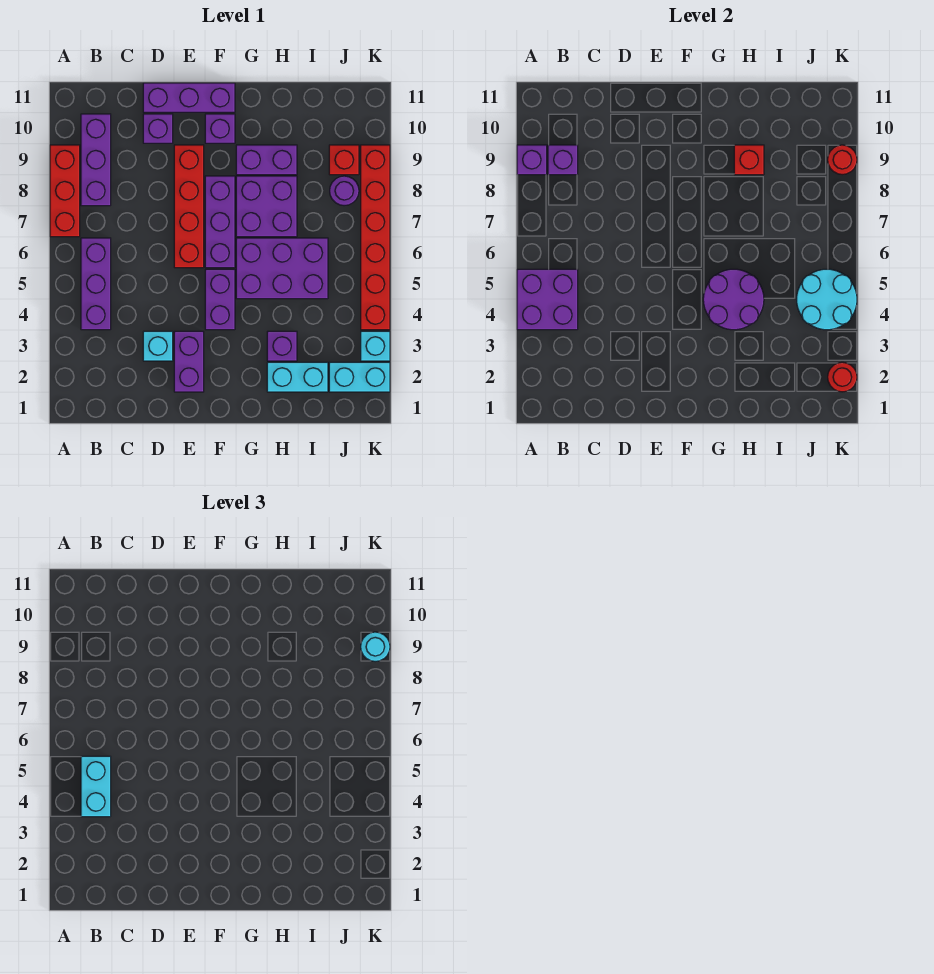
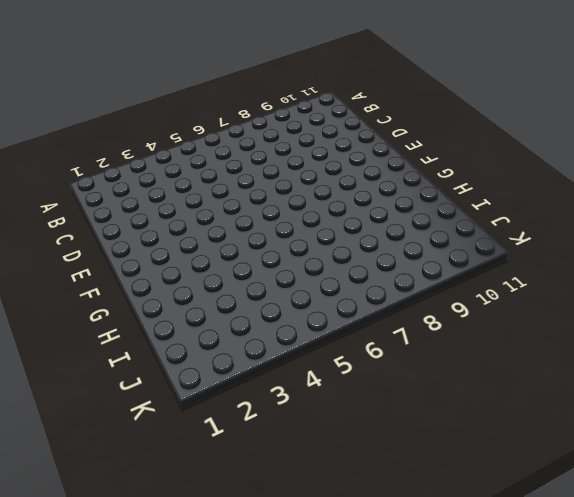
none -> red brick A7:A9 level 1
none -> purple brick B4:B6 level 1
none -> purple brick B8:B10 level 1
none -> cyan brick D3 level 1

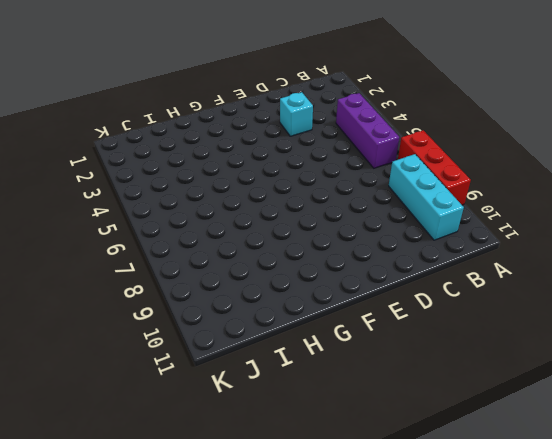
cyan brick B8:B10 level 1 -> purple brick B8:B10 level 1
none -> purple brick D10 level 1
none -> purple brick D11:F11 level 1
none -> purple brick E2:E3 level 1
none -> red brick E6:E9 level 1

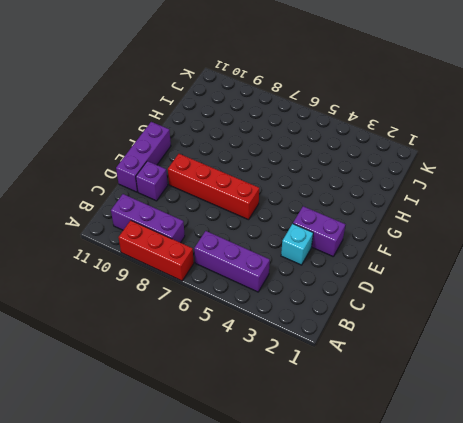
none -> purple brick F4:F5 level 1
none -> purple brick F6:F8 level 1
none -> purple brick F10 level 1
none -> purple brick G5:I6 level 1

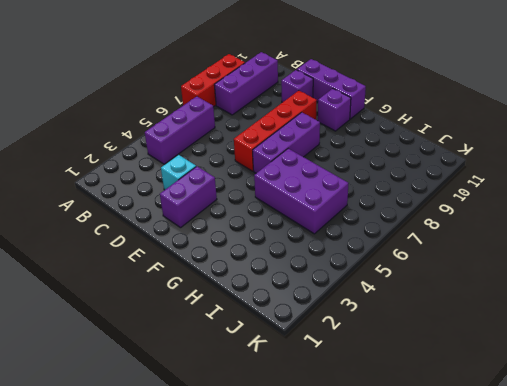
none -> purple brick F4:F5 level 1
none -> purple brick G7:H8 level 1
none -> purple brick G9:H9 level 1
none -> cyan brick H2:I2 level 1

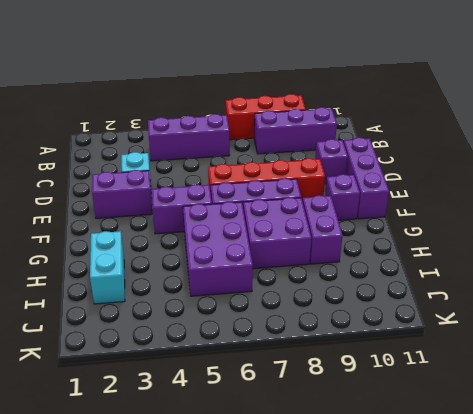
none -> purple brick H3 level 1
none -> cyan brick J2:K2 level 1
none -> purple round brick J8 level 1
none -> red brick J9 level 1

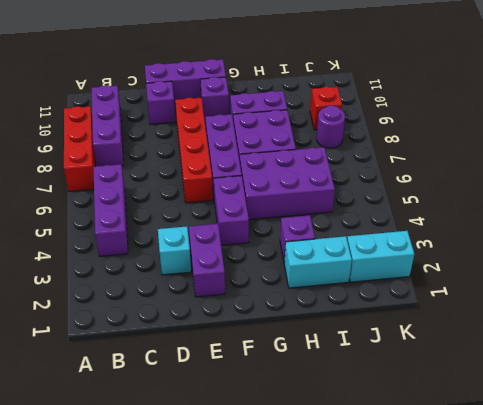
none -> cyan brick K3 level 1
none -> red brick K4:K9 level 1
none -> purple brick A4:B5 level 2
none -> purple brick A9 level 2

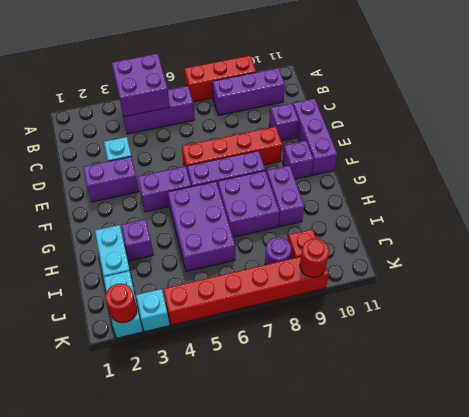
none -> purple brick A9 level 2
none -> purple brick B9 level 2
none -> purple round brick G4:H5 level 2
none -> red brick H9 level 2

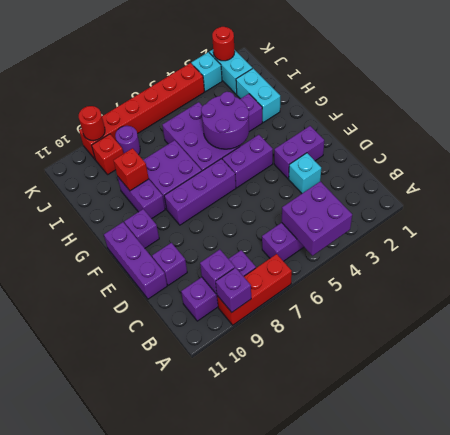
none -> red brick E6:E9 level 1
none -> cyan round brick J4:K5 level 2
none -> cyan brick B4:B5 level 3
none -> cyan round brick K9 level 3

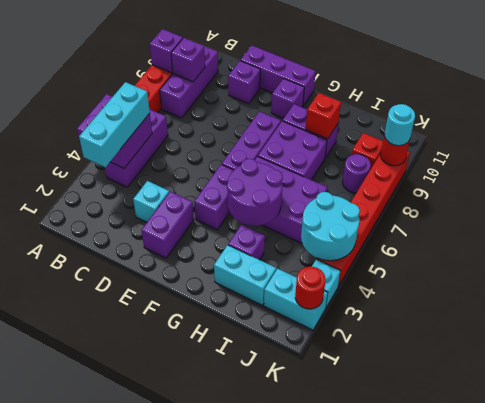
cyan brick B3:B5 level 3 -> cyan brick B4:B5 level 3
none -> red brick E6:E9 level 1

